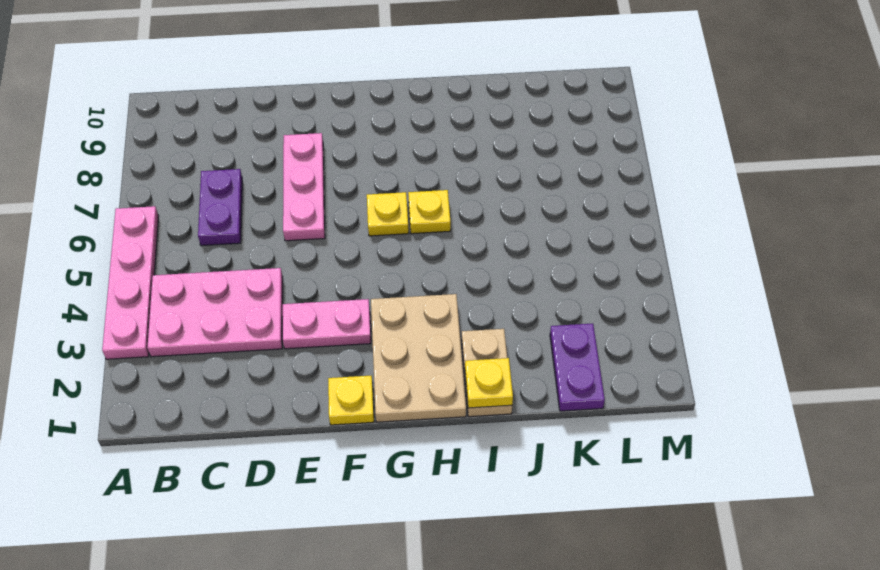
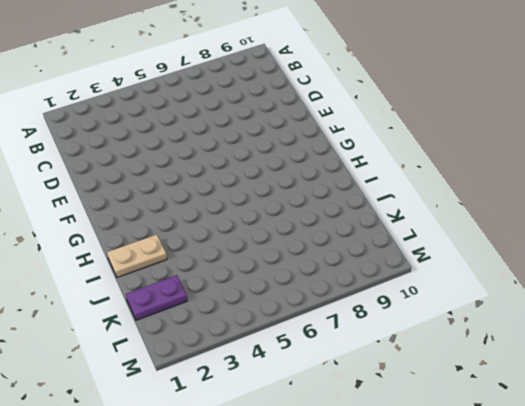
none -> pink plate A3:A6 level 1
none -> pink plate B3:D4 level 1
none -> purple plate C6:C7 level 1

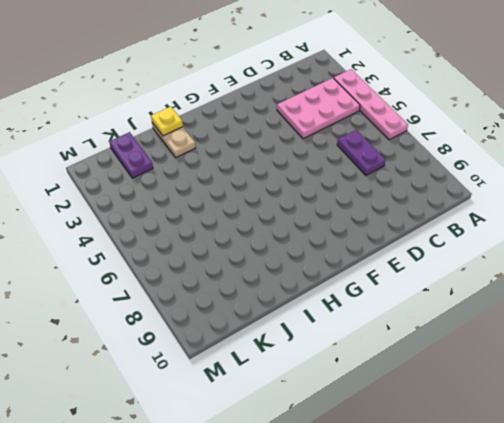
none -> pink plate E3:F3 level 1
none -> pink plate E6:E8 level 1
none -> yellow plate F1 level 1

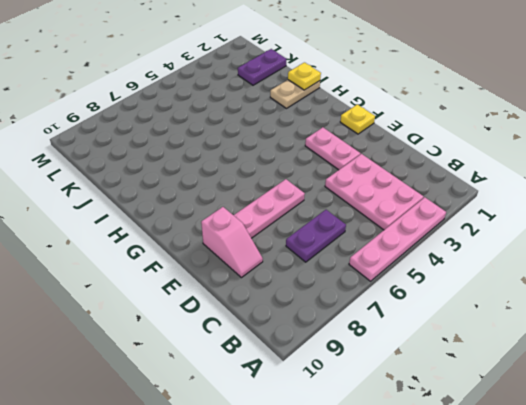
pink slope D9:E9 level 1 top E -> none
none -> tan plate G1:H3 level 1
none -> yellow plate G6 level 1
none -> yellow plate H6 level 1

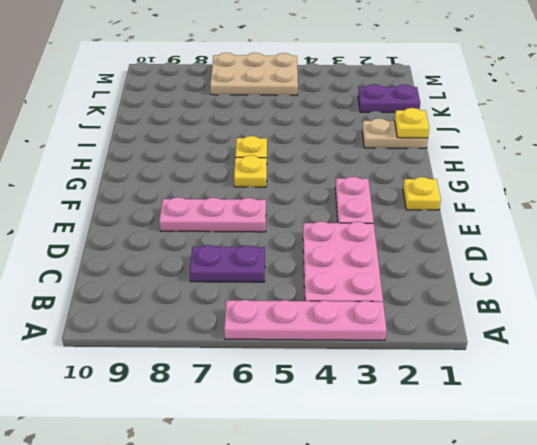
tan plate L5:M7 level 1 -> tan plate G1:H3 level 1

